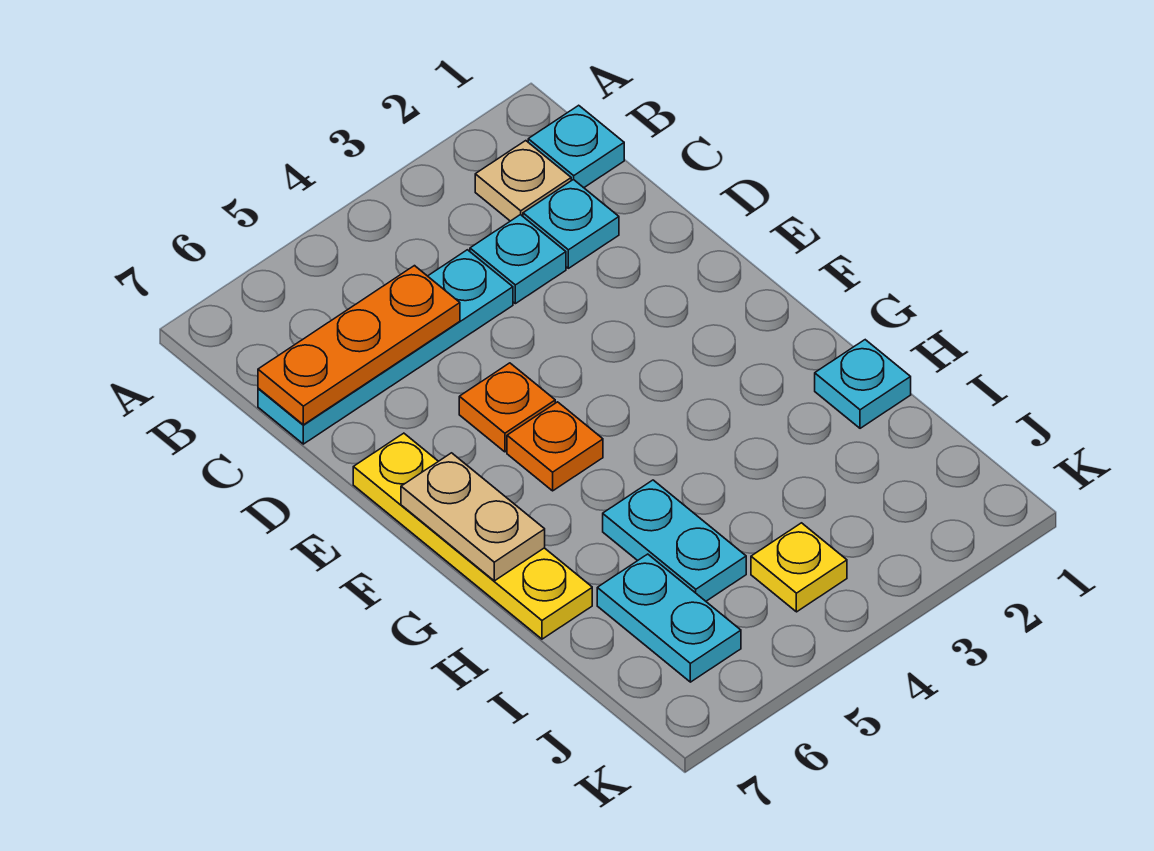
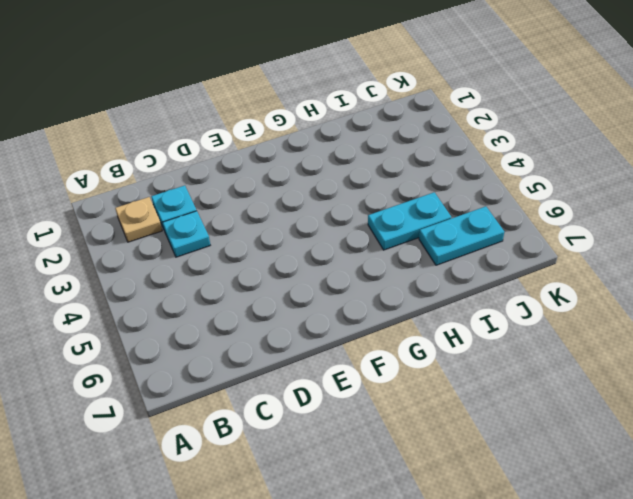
none -> cyan plate B1 level 1
none -> cyan plate C4:C7 level 1
none -> orange plate E5 level 1

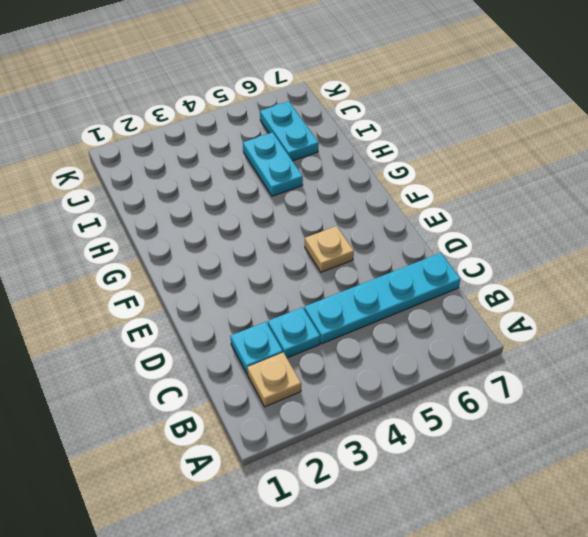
tan plate E5 level 1 -> orange plate E5 level 1
none -> cyan plate B1 level 1
none -> yellow plate E7:H7 level 1
none -> orange plate F5 level 1

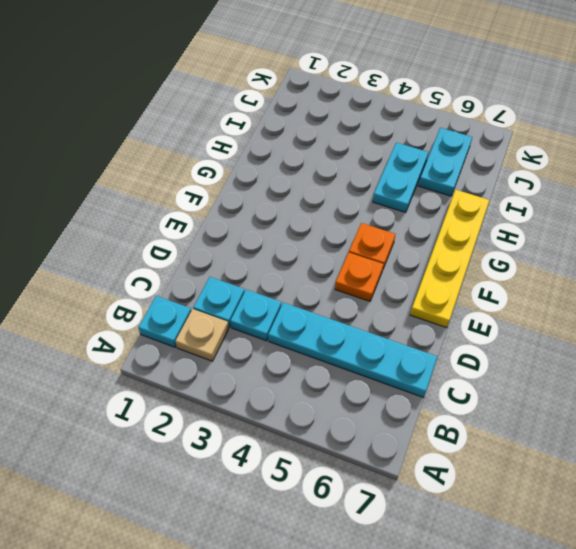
none -> cyan plate H1 level 1
none -> yellow plate J4 level 1
none -> orange plate C5:C7 level 2

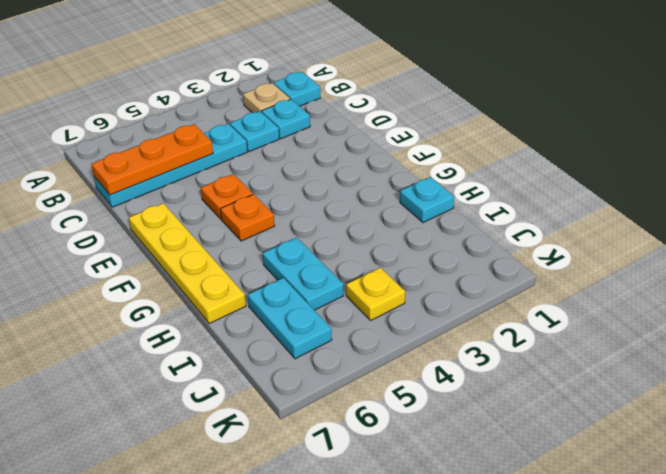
none -> tan plate F7:G7 level 2

